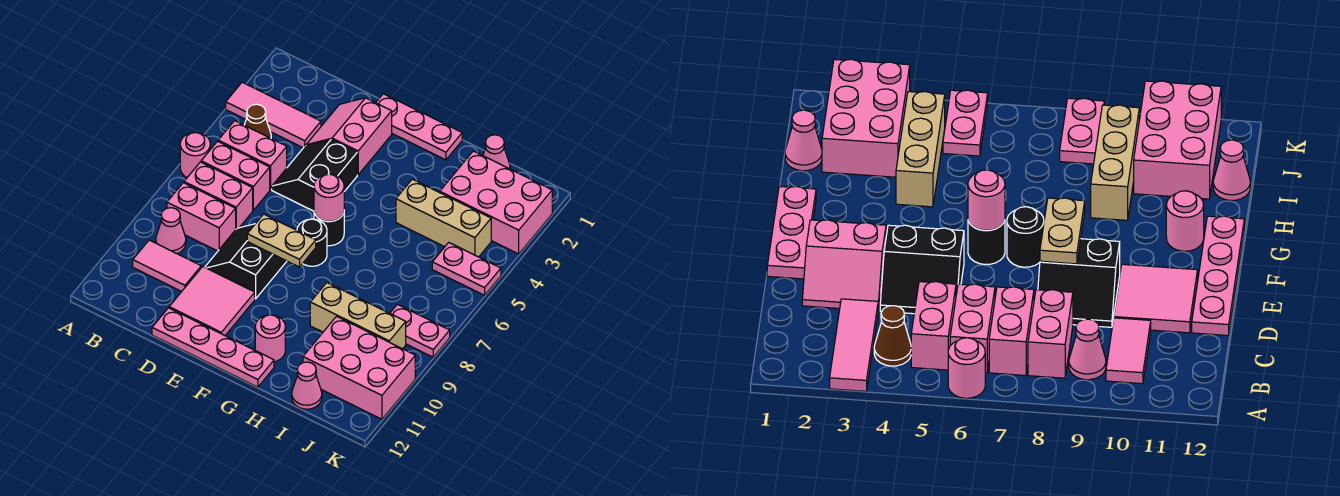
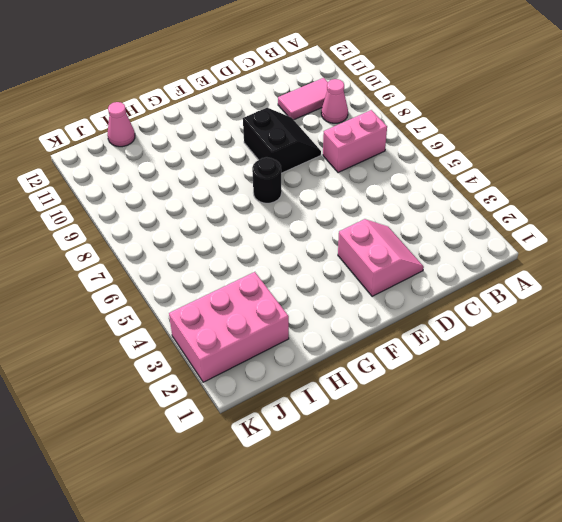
none -> pink tile A3:C3 level 1
none -> pink round brick A6 level 1
none -> brown cone B4 level 1

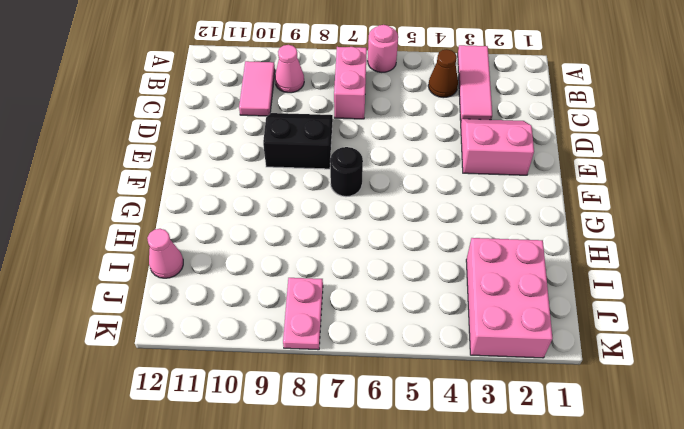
none -> pink brick B5:C5 level 1
none -> pink brick B6:C6 level 1
none -> pink brick B8:C8 level 1

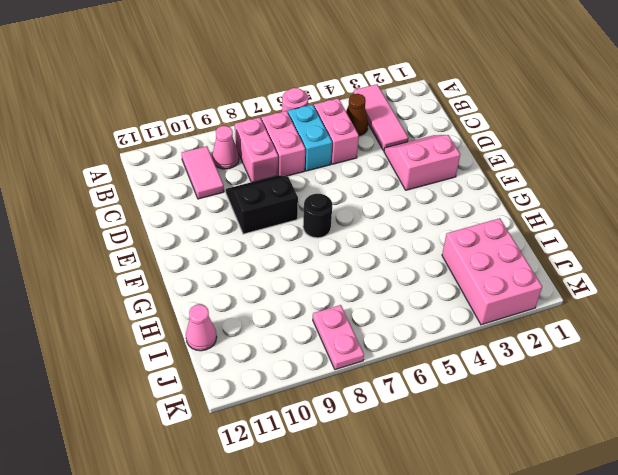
cyan brick B6:C6 level 1 -> pink brick B6:C6 level 1
none -> black slope D4:E5 level 1 top E
none -> pink tile D10:E11 level 1
none -> pink plate D12:G12 level 1

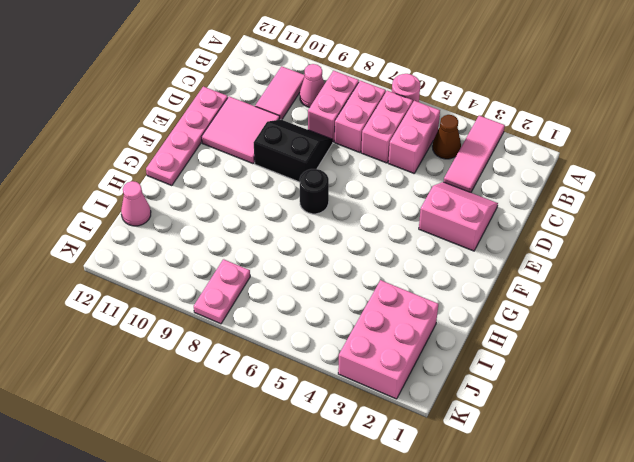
none -> black slope D4:E5 level 1 top E
none -> pink plate E1:G1 level 1
none -> black round brick F6 level 1

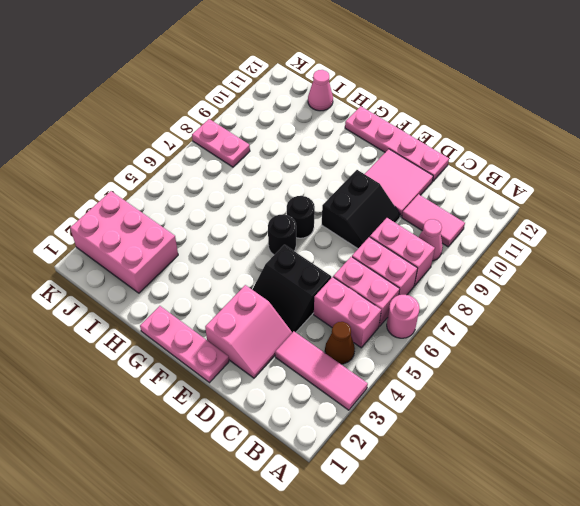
black slope D4:E5 level 1 top 5 -> black slope D4:E5 level 1 top E
none -> pink round brick G11 level 1
none -> tan brick H4:J4 level 1
none -> tan brick H9:J9 level 1

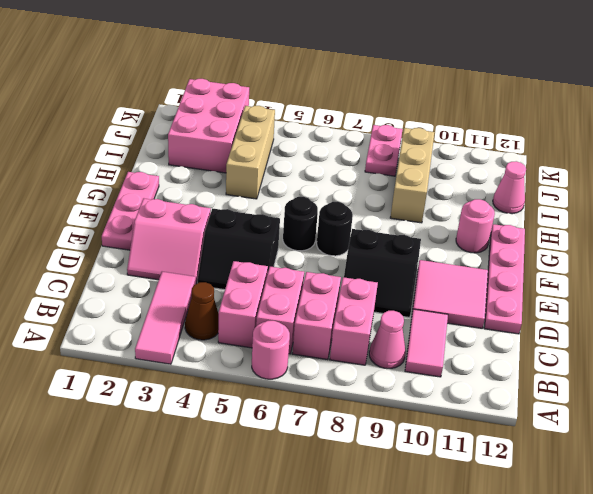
none -> pink cone I1 level 1
none -> pink brick I10:K11 level 1
none -> pink plate J5:K5 level 1

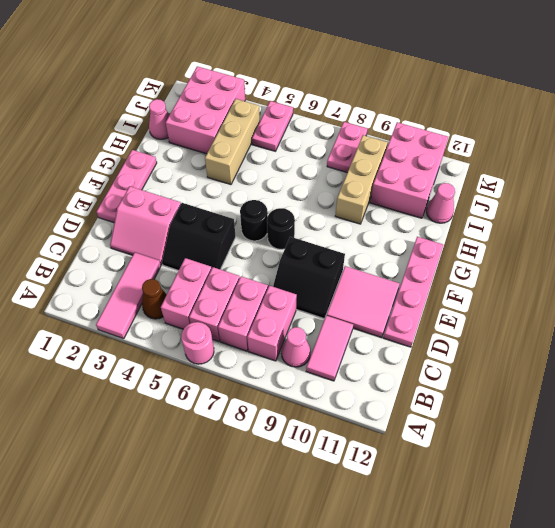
none -> pink round brick G11 level 1
none -> tan plate E8:F8 level 2
none -> pink round brick F6 level 2

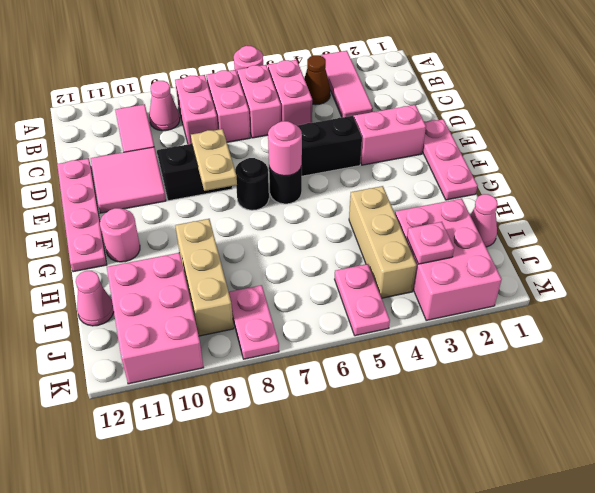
pink plate J3 level 2 -> none

